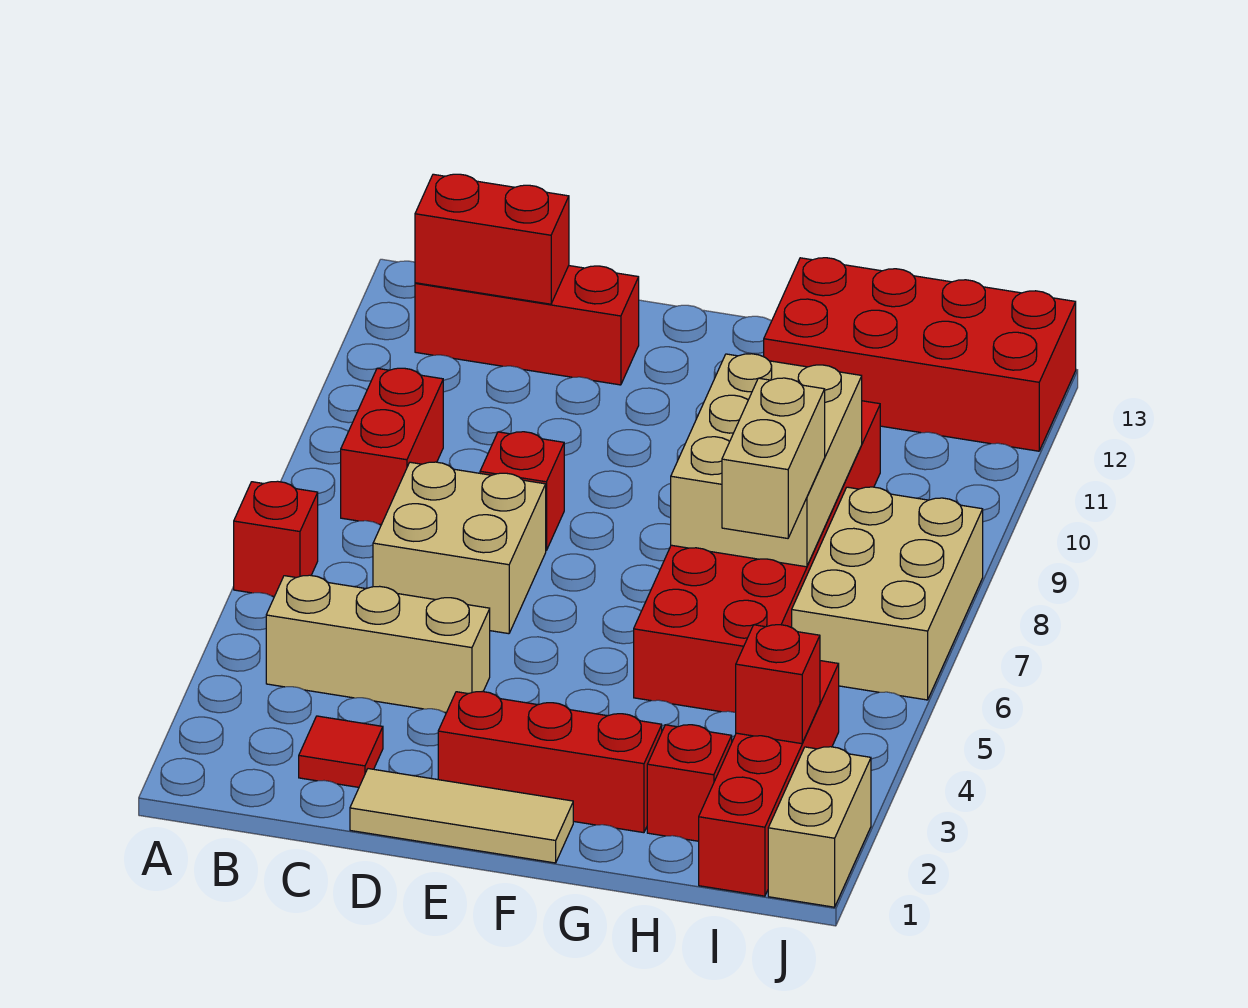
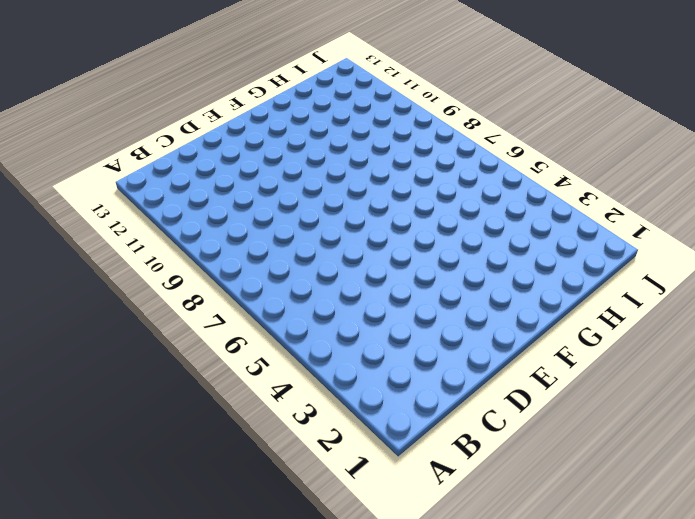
none -> red brick A6 level 1
none -> tan brick B4:D4 level 1
none -> red brick B8:B9 level 1

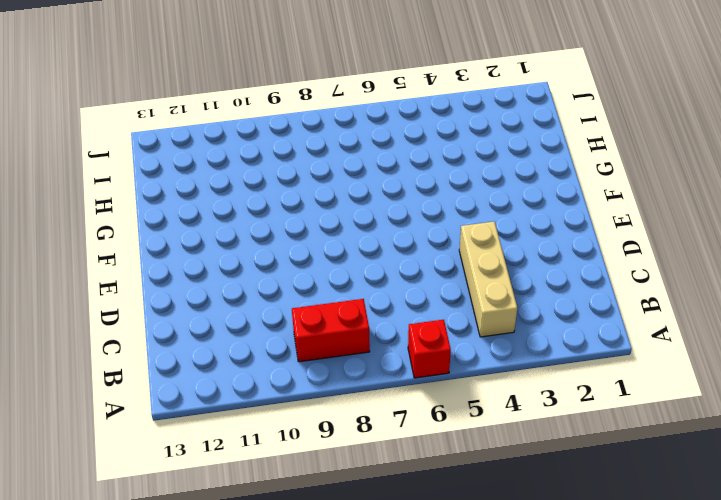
none -> red brick B12:D12 level 1
none -> red tile C2 level 1
none -> tan brick C6:D7 level 1

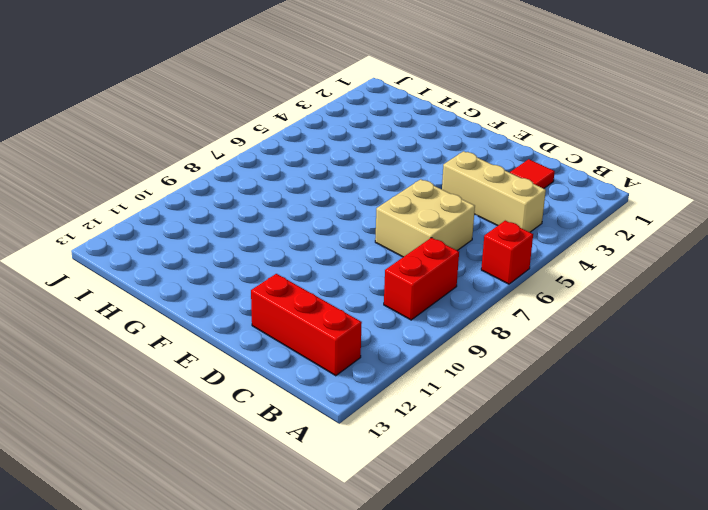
none -> tan tile D1:F1 level 1
none -> red brick D8 level 1
none -> red brick E2:G2 level 1

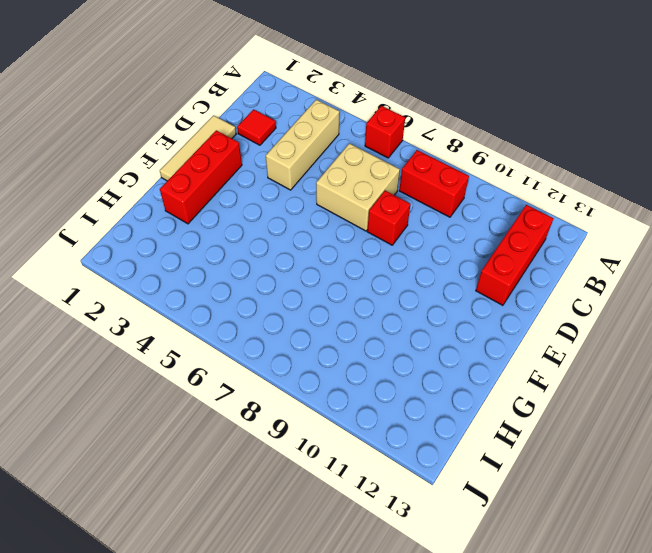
none -> red brick G5:H10 level 1
none -> red brick G12:J13 level 1
none -> red brick H2 level 1

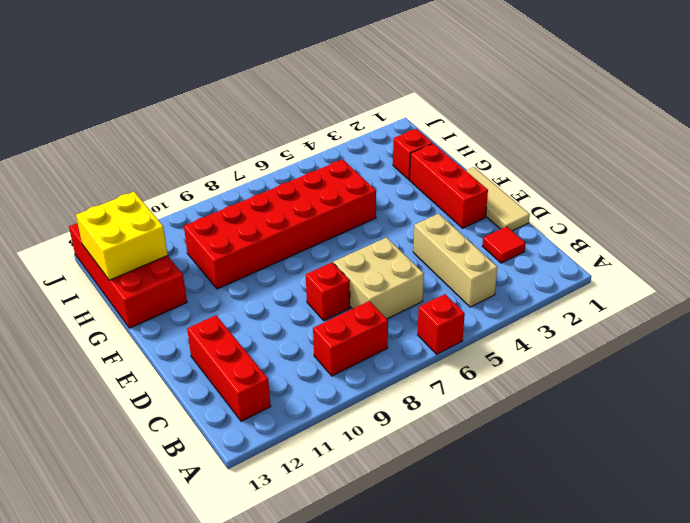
yellow brick H12:I13 level 2 -> none
none -> red brick I1:I4 level 1
none -> tan brick I6:J8 level 1
none -> tan brick J1:J2 level 1

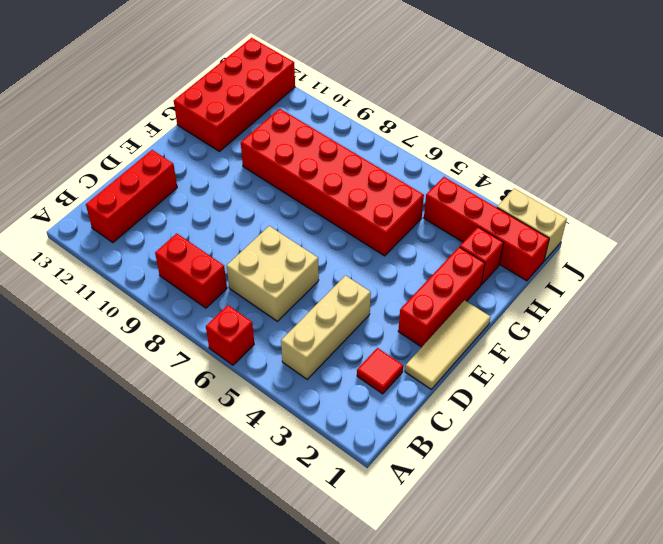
none -> red brick D8 level 1
none -> tan brick I6:J8 level 1
none -> red brick B12:C12 level 2

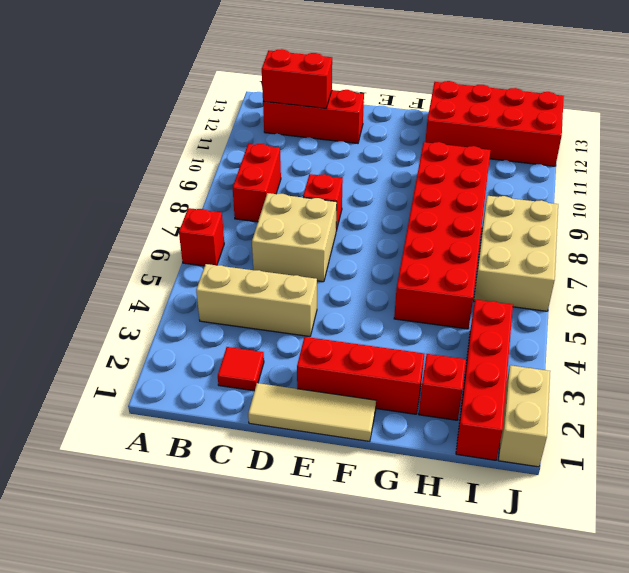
none -> tan brick G7:H9 level 2
none -> red brick I3 level 2
none -> tan brick H6:H7 level 3

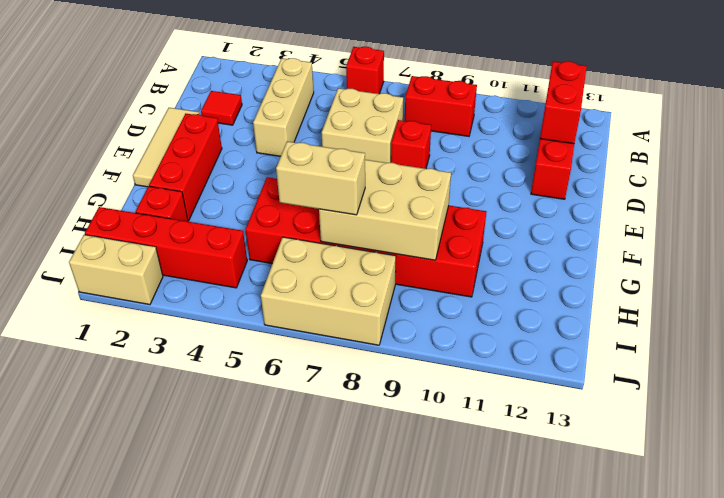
none -> red brick G12:J13 level 1
none -> red brick I3 level 2

